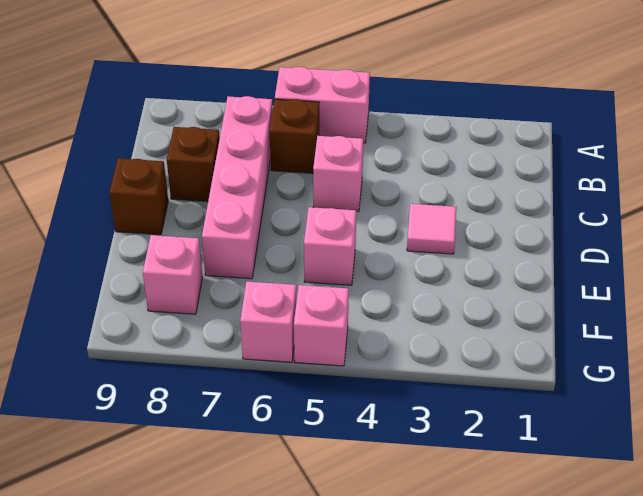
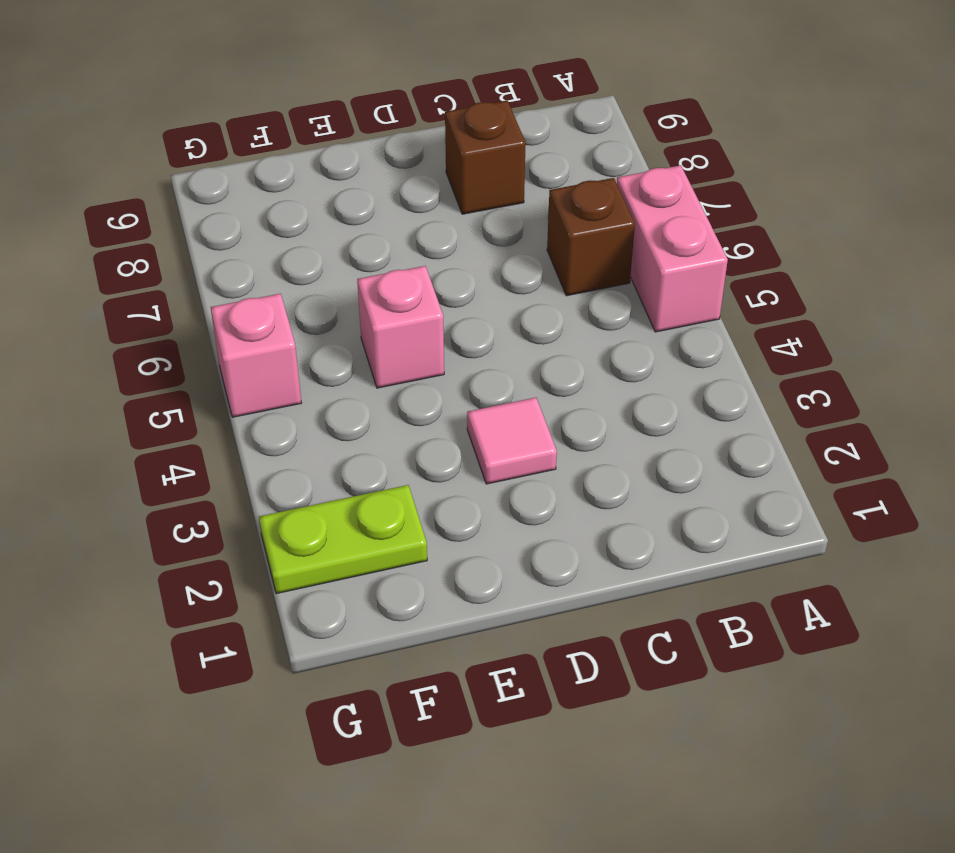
lime plate F2:G2 level 1 -> none
none -> pink brick B7:E7 level 1
none -> pink brick C5 level 1

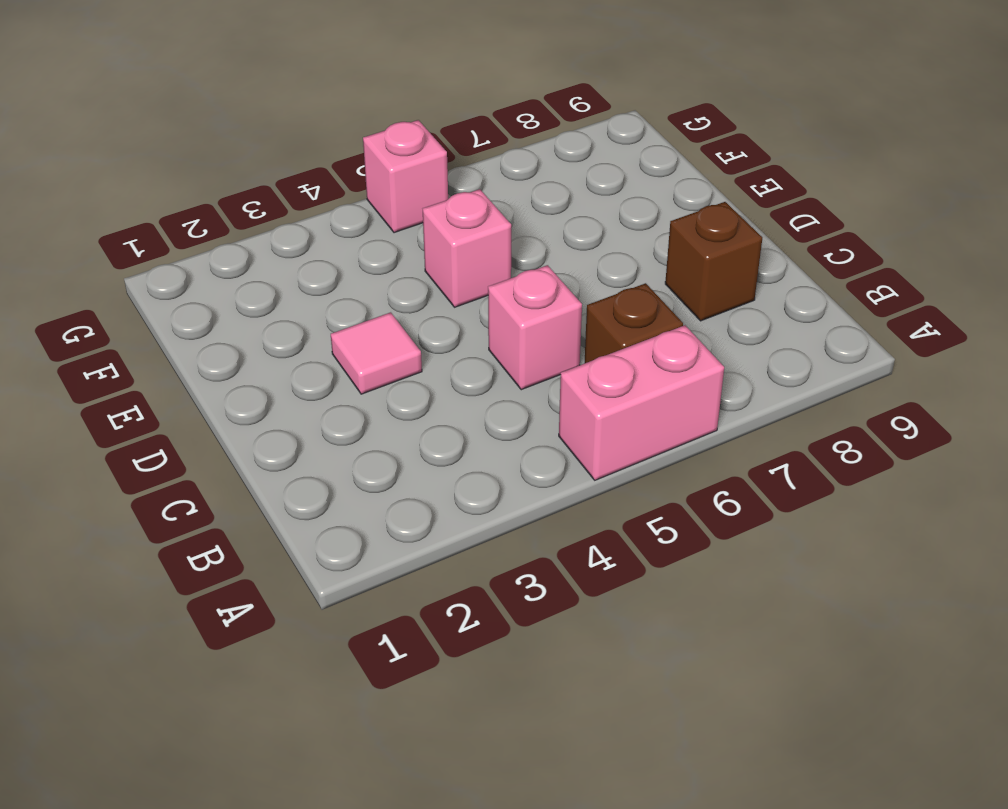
none -> pink brick B7:E7 level 1
none -> brown brick D9 level 1

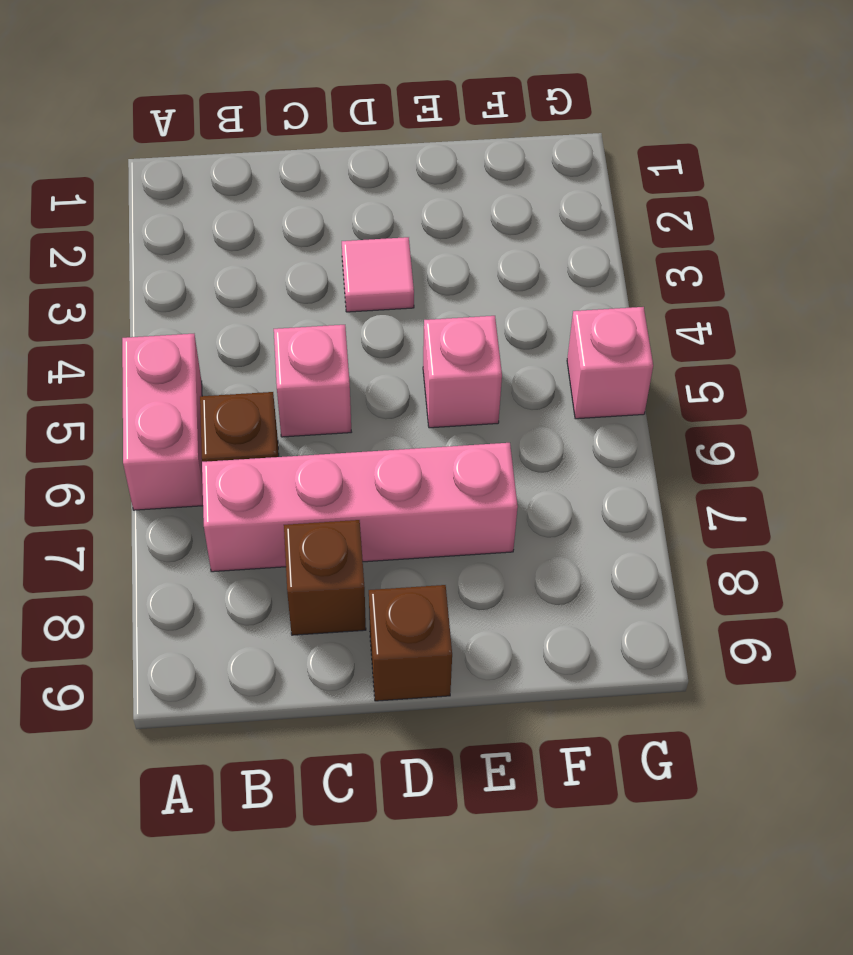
none -> pink brick F8 level 1
none -> pink brick G6 level 1

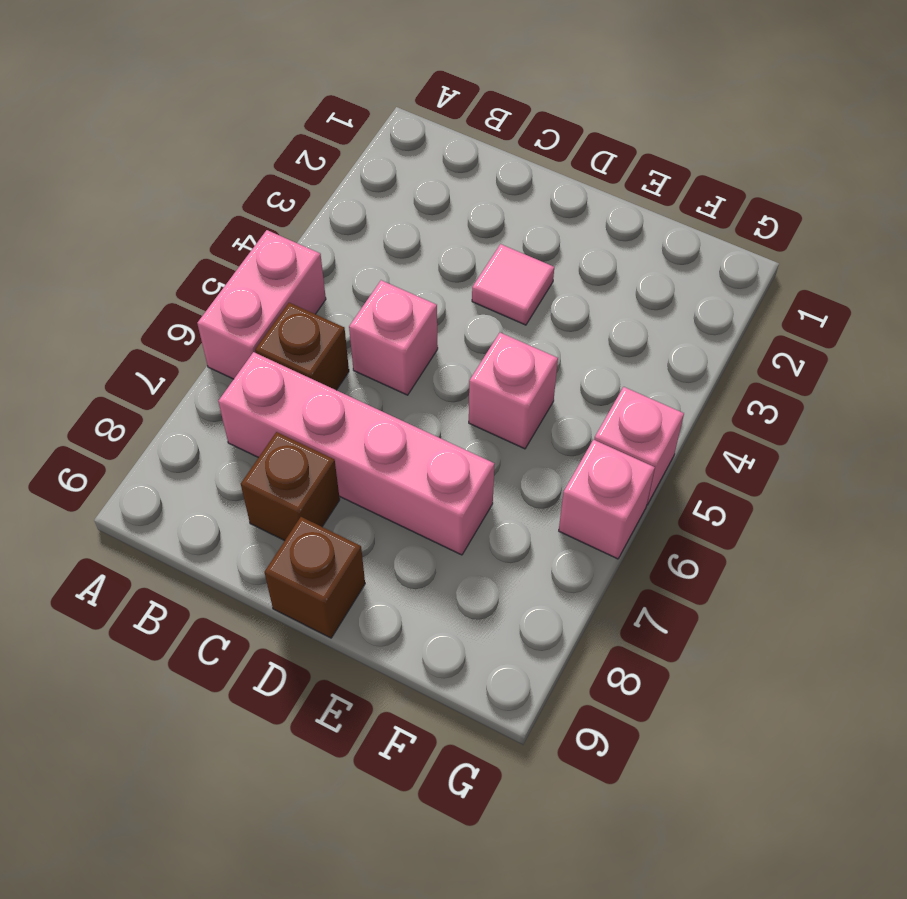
none -> pink brick F8 level 1

